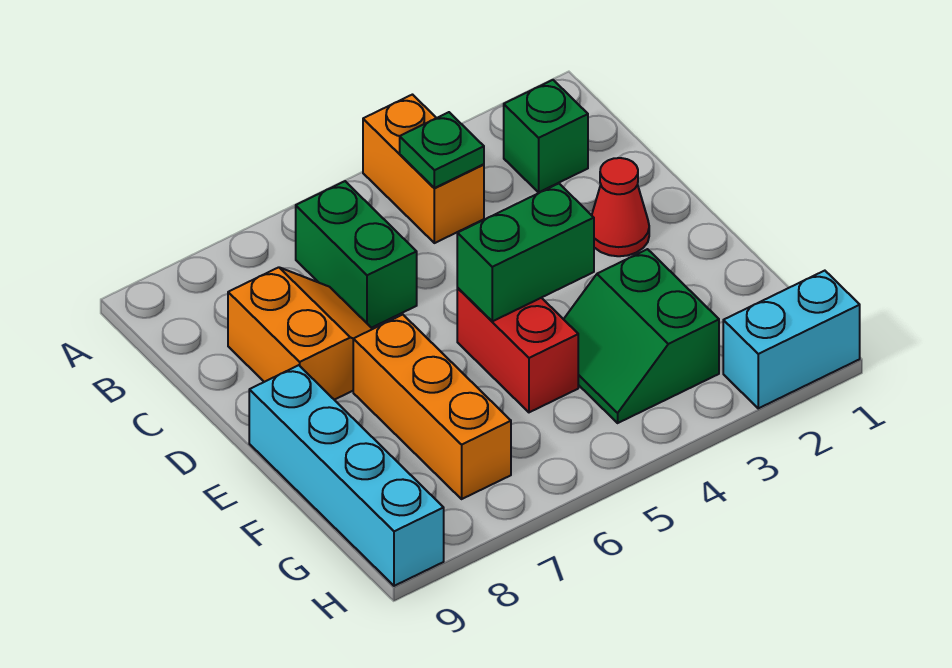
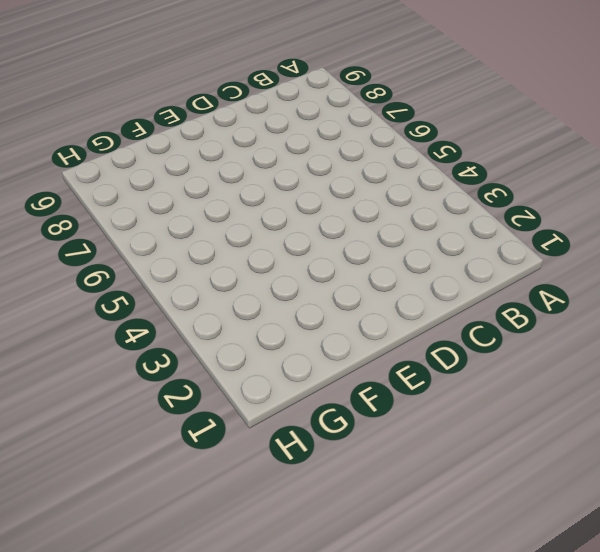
none -> orange brick A4:B4 level 1
none -> green brick B2 level 1
none -> green brick B6:C6 level 1

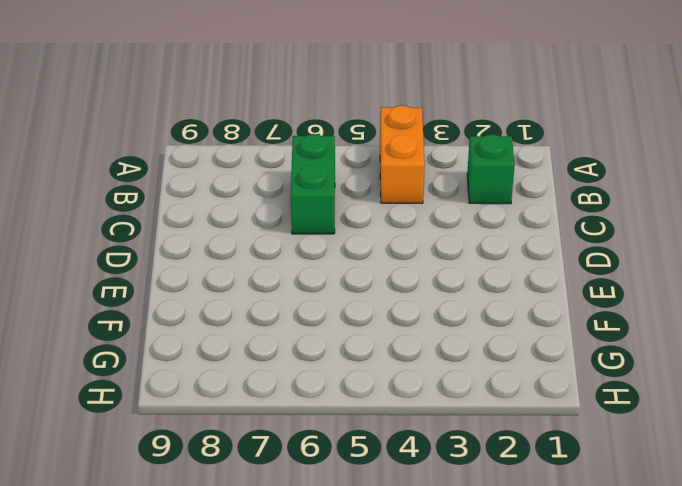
none -> orange slope C7:D8 level 1 top 8
none -> red cone D2 level 1
none -> red brick E5:F5 level 1

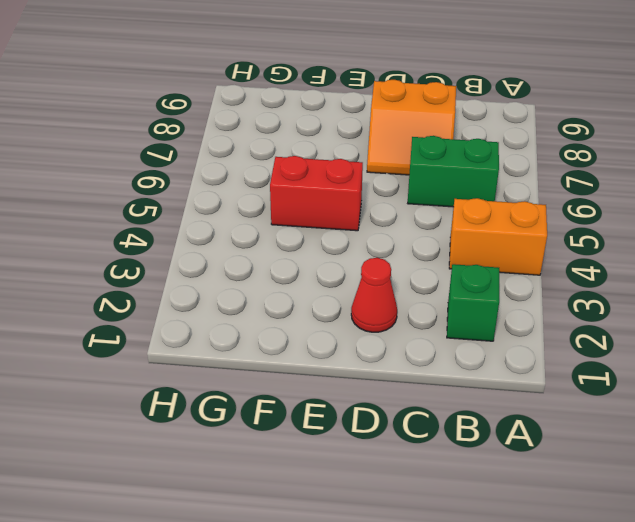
none -> orange brick E7:G7 level 1
none -> cyan brick E9:H9 level 1
none -> green slope F3:G4 level 1 top 3

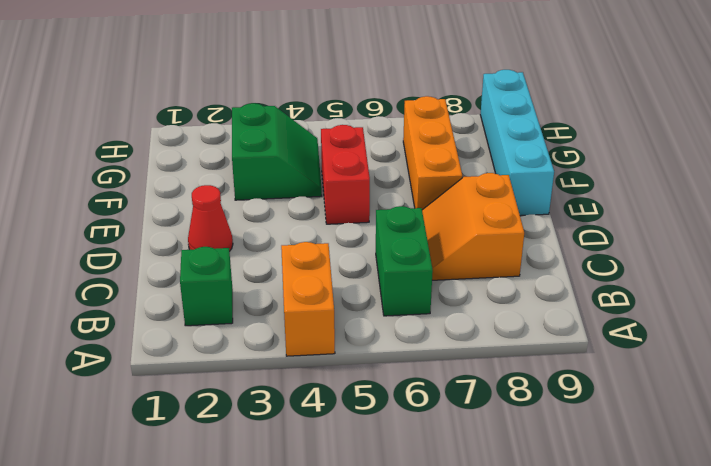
none -> cyan brick H1:H2 level 1
none -> green plate B4 level 2
none -> green brick E4:E5 level 2

